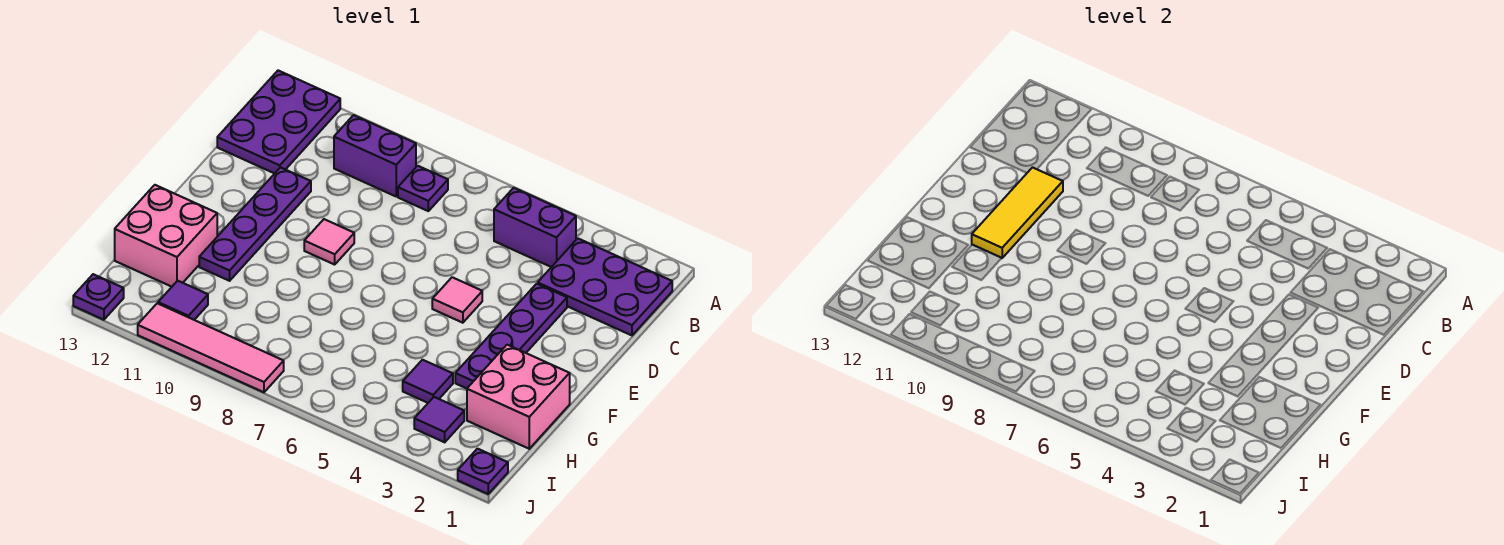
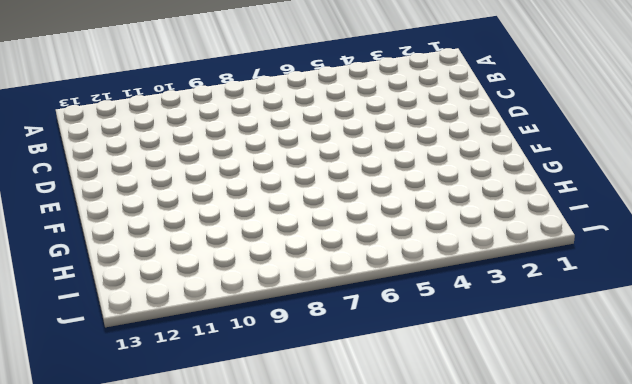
none -> purple plate A12:C13 level 1
none -> purple plate B1:C3 level 1
none -> purple brick B4:B5 level 1

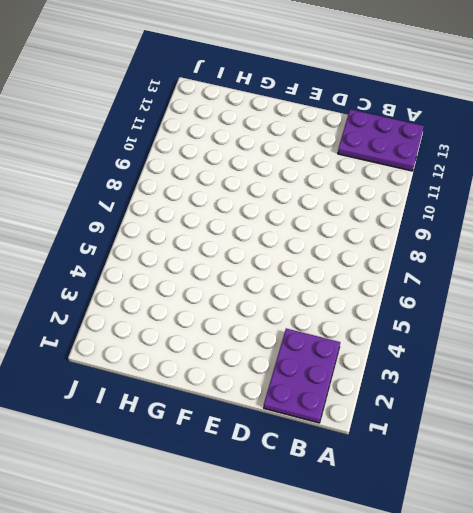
none -> purple brick B4:B5 level 1
none -> purple plate B8 level 1
none -> purple brick B9:B10 level 1

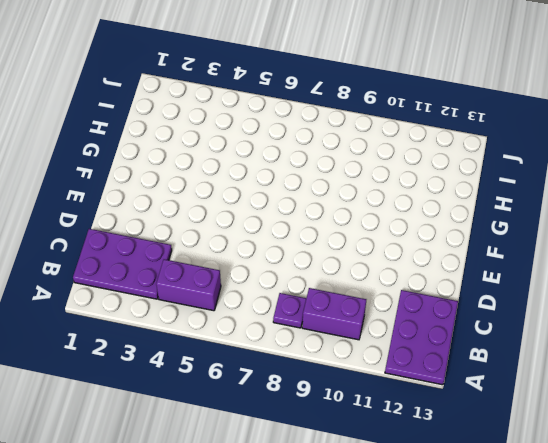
none -> purple plate D3:G3 level 1
none -> purple plate D11:G11 level 1
none -> pink tile E5 level 1

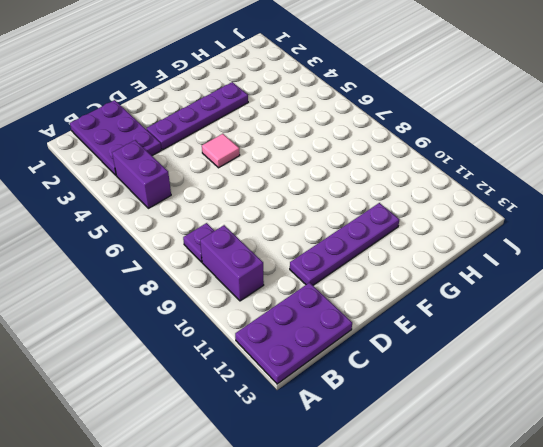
none -> pink tile E9 level 1
none -> pink brick G1:H2 level 1
none -> pink brick G12:H13 level 1

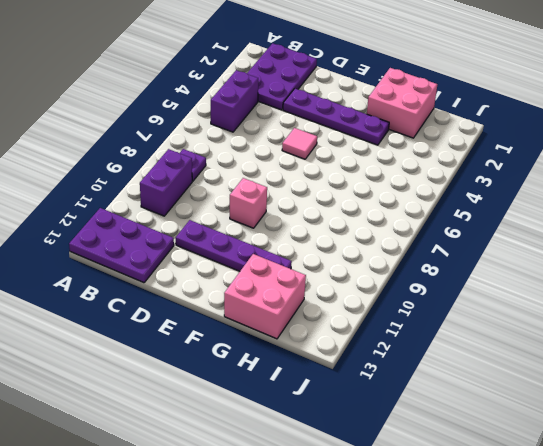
pink brick E9 level 1 -> pink tile E9 level 1
none -> purple tile H4 level 1
none -> purple tile I3 level 1
none -> purple tile I11 level 1

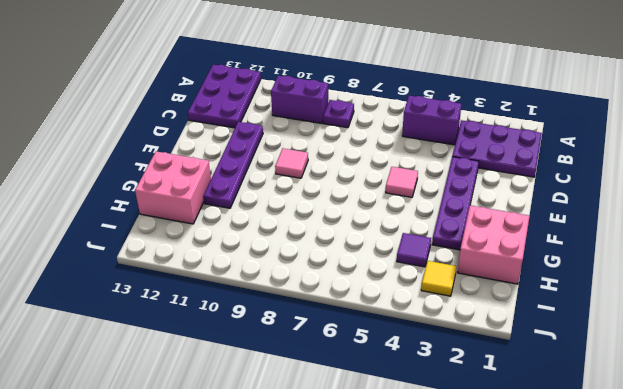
yellow tile I3 level 1 -> purple tile I3 level 1
none -> purple tile I11 level 1
none -> purple plate J1 level 1
none -> pink tile J8:J11 level 1

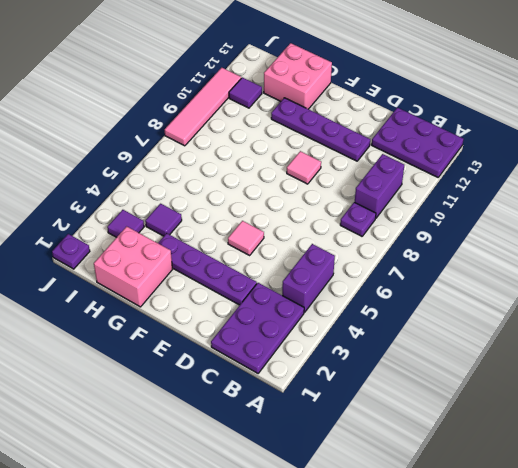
none -> purple plate J13 level 1
none -> yellow tile D11:F11 level 2

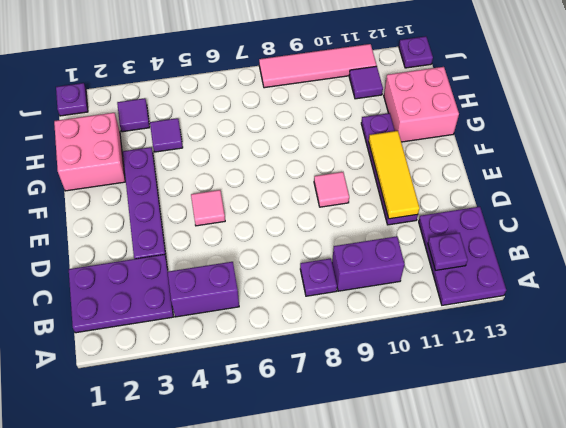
purple plate B12 level 2 -> none

